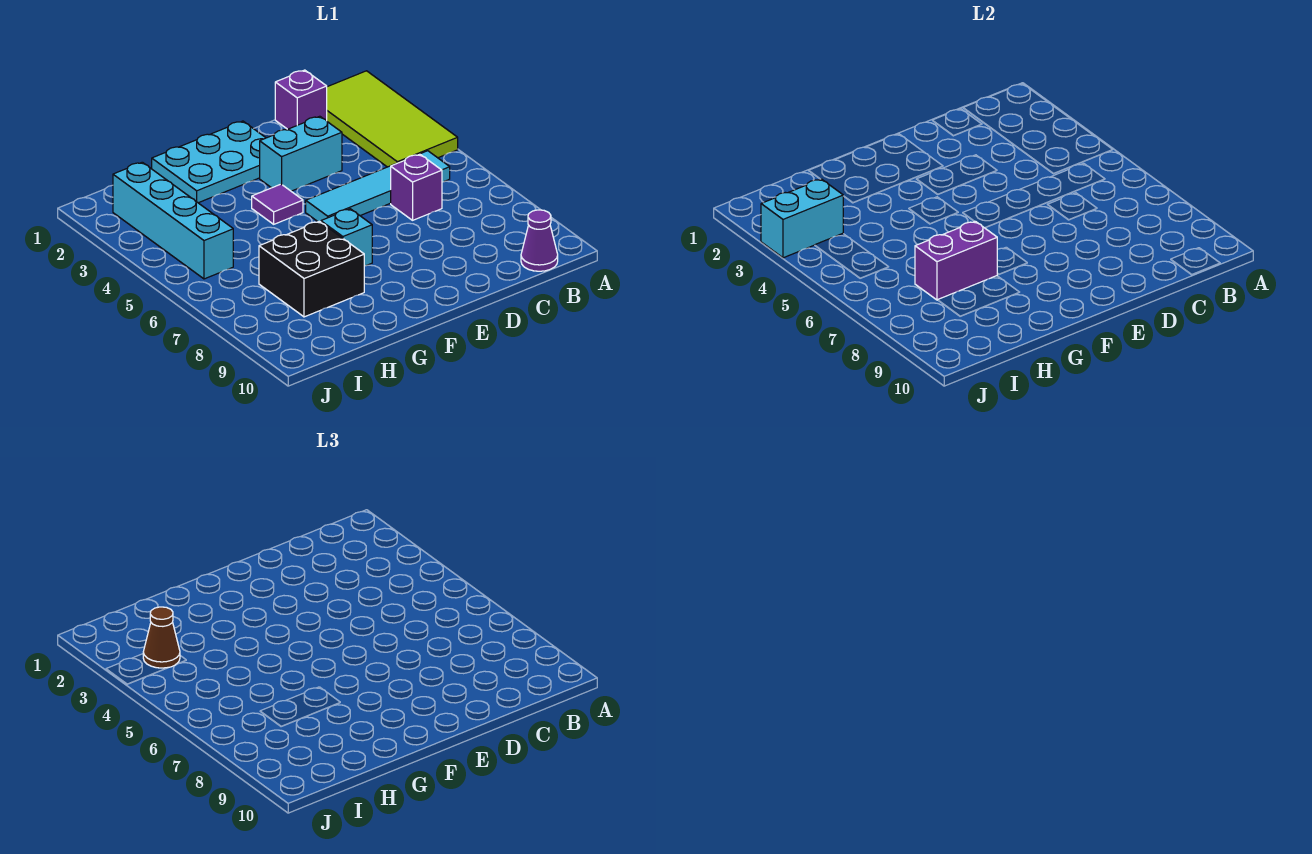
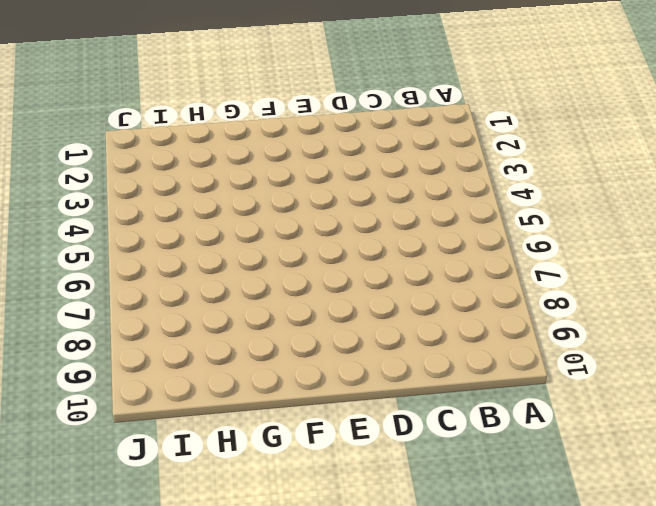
none -> lime tile A1:B4 level 1
none -> cyan tile B5:E5 level 1
none -> purple cone B10 level 1

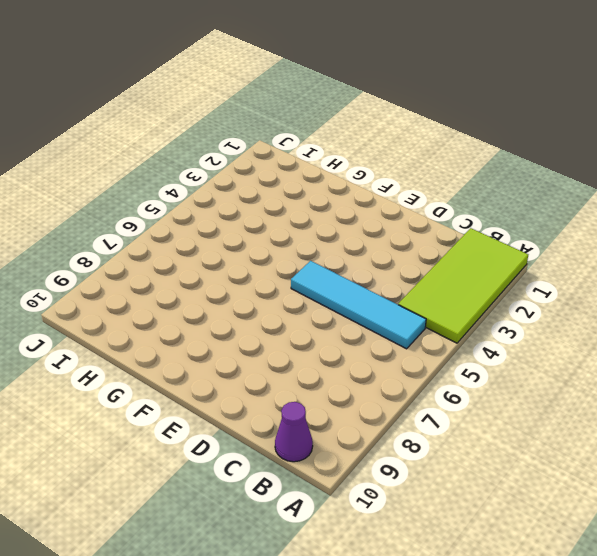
none -> purple brick C1 level 1
none -> purple brick C6 level 1
none -> cyan brick D3:E3 level 1

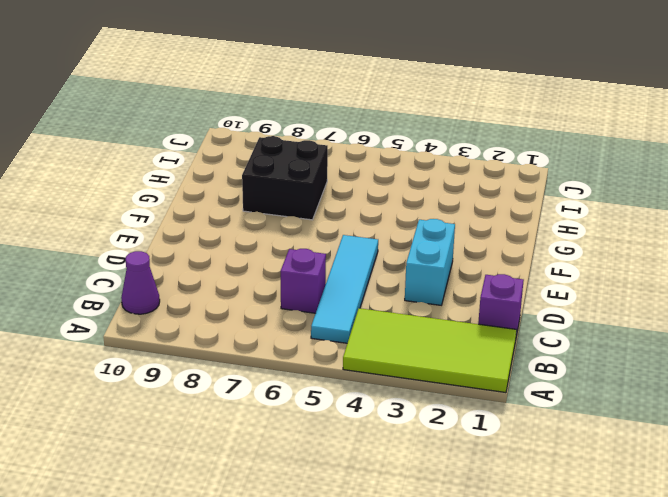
none -> cyan plate E1:G2 level 1
none -> purple tile F4 level 1
none -> cyan brick F7 level 1

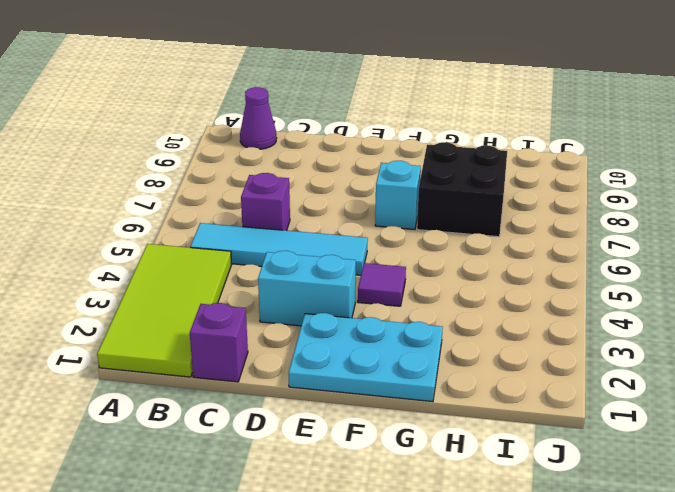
none -> cyan brick I2:I5 level 1
none -> purple brick G7:H7 level 2
none -> cyan brick I3:J3 level 2

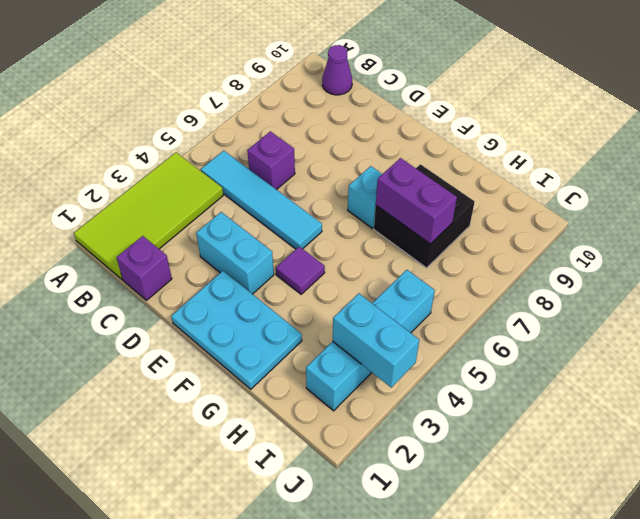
none -> brown cone I3 level 3

